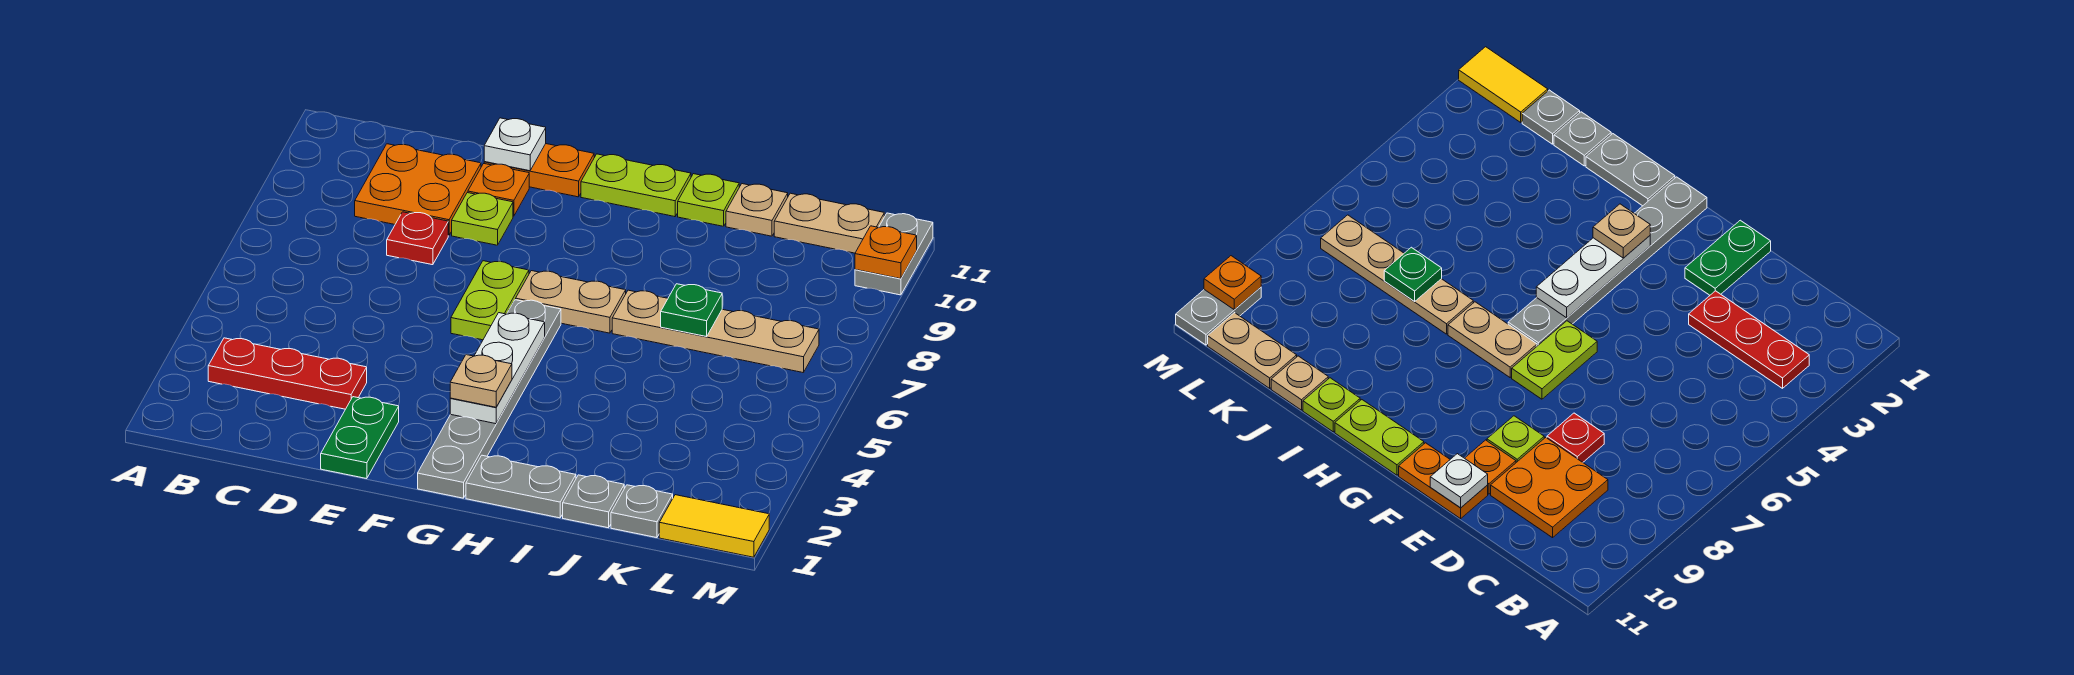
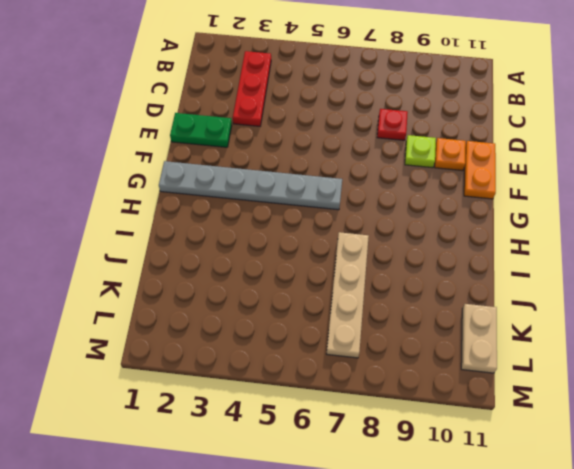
none -> orange plate C9:D10 level 1
none -> lime plate F6:F7 level 1
none -> tan plate G7:H7 level 1

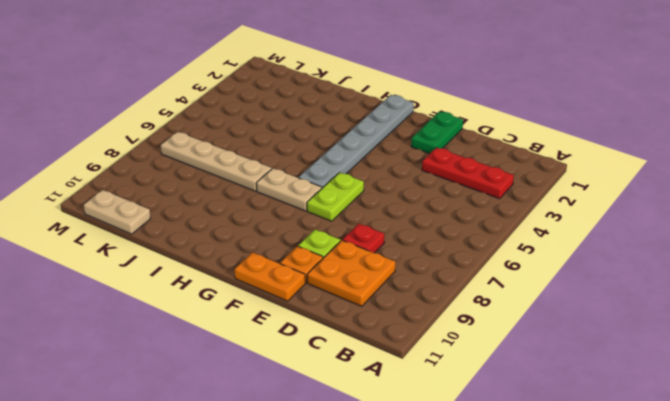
none -> lime plate G11:H11 level 1
none -> grey plate H1:I1 level 1
none -> lime plate I11 level 1

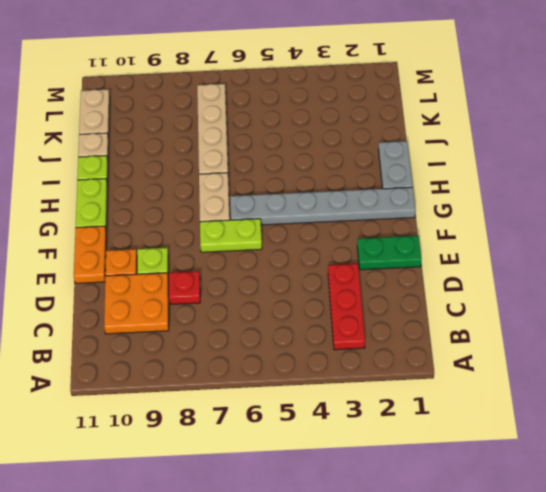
none -> grey plate J1 level 1
none -> grey plate K1 level 1
none -> yellow tile L1:M1 level 1

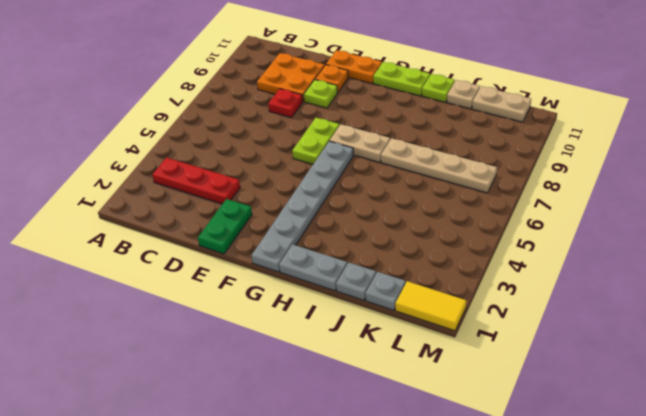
none -> grey plate M10:M11 level 1
none -> white plate E11 level 2
none -> white plate G3:G5 level 2

